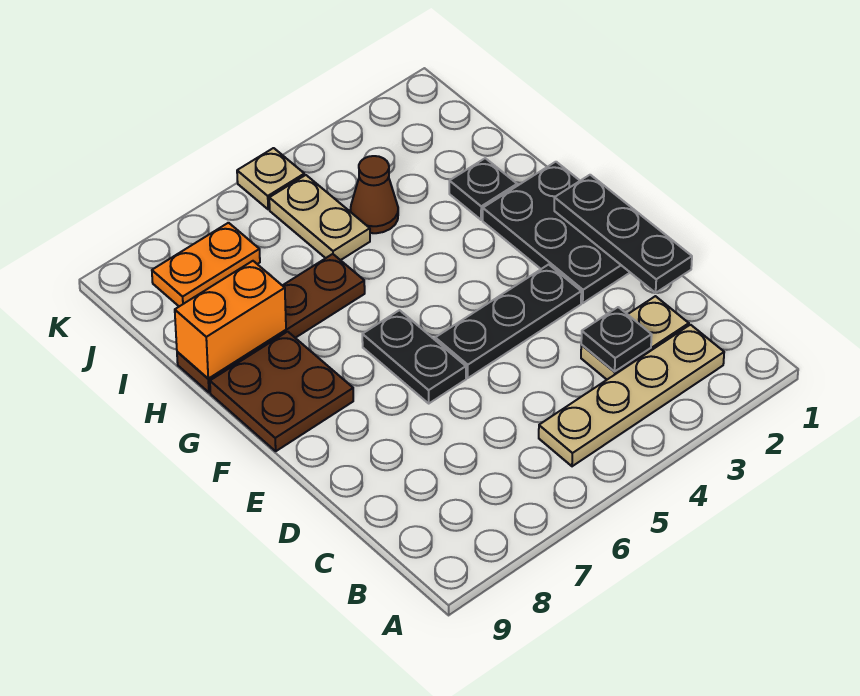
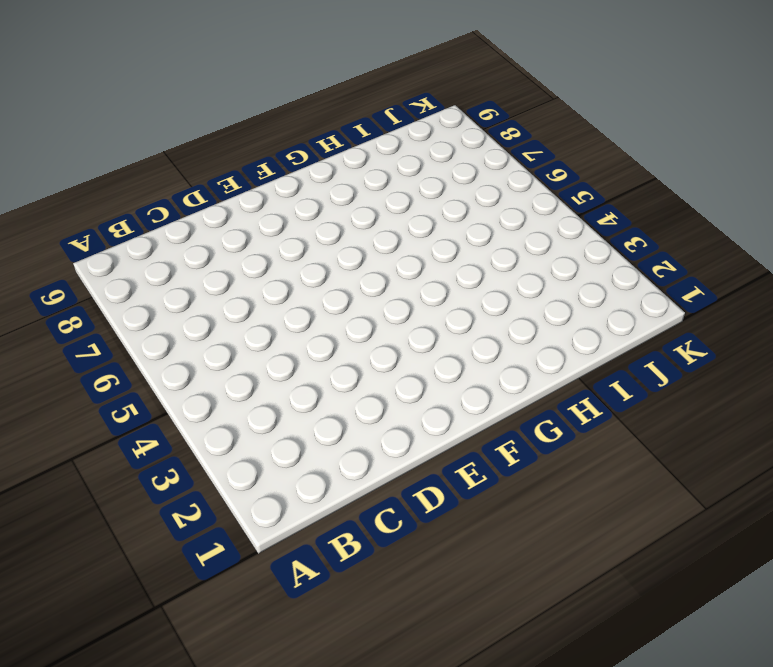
none -> tan plate B2:B5 level 1
none -> tan plate C2:C3 level 1
none -> black plate E1:G2 level 1

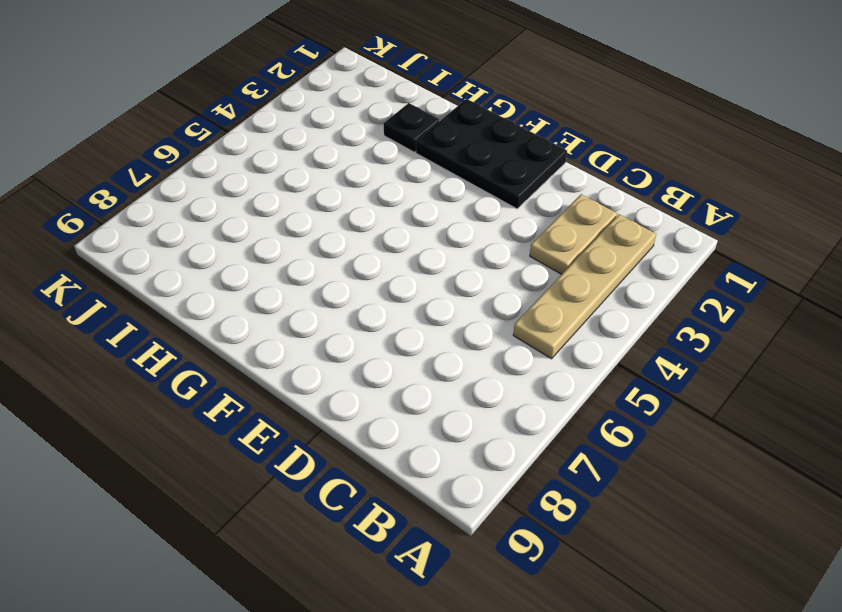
none -> black plate E3:E5 level 1
none -> black plate E6:F6 level 1
none -> brown plate F8:G9 level 1

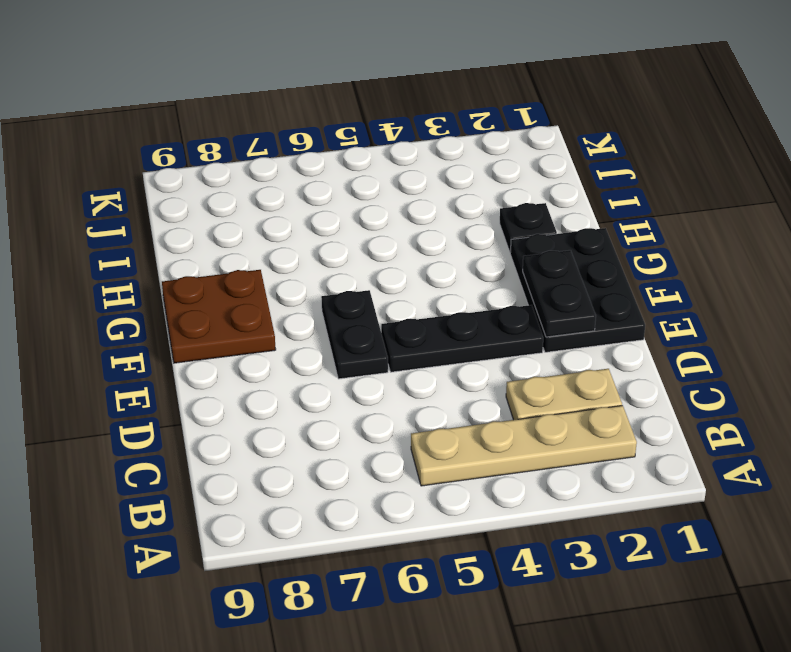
black plate E2:F2 level 2 -> none
none -> brown plate H6:H9 level 1
none -> brown cone I4 level 1
none -> tan plate I5:J5 level 1

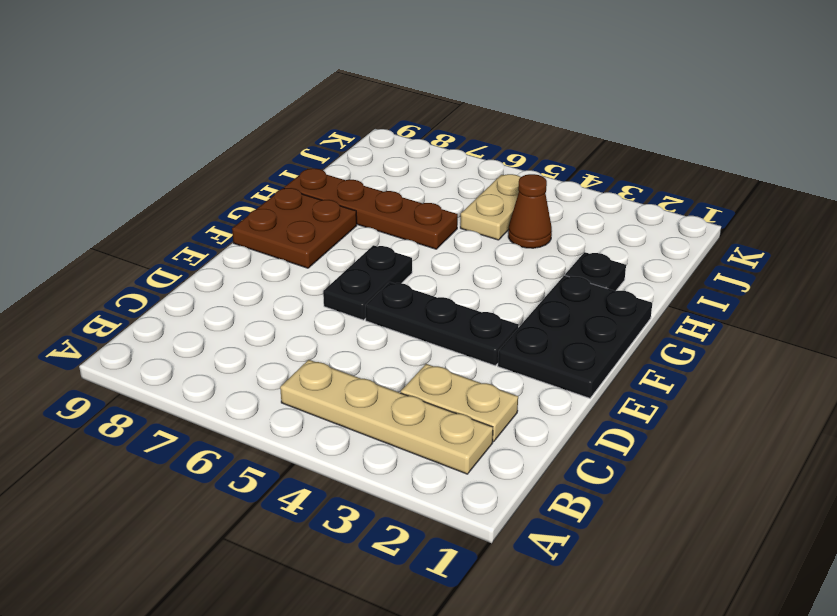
none -> orange plate J7:J8 level 1
none -> tan plate K5 level 1
none -> black plate C3 level 2

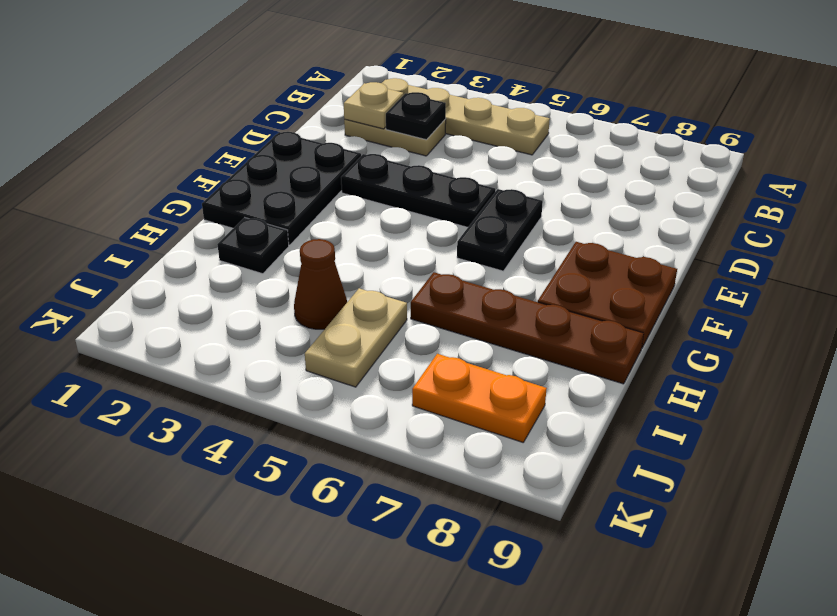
tan plate C2 level 2 -> tan plate K5 level 1
none -> black plate D1:F1 level 2
none -> orange brick H8:H9 level 2

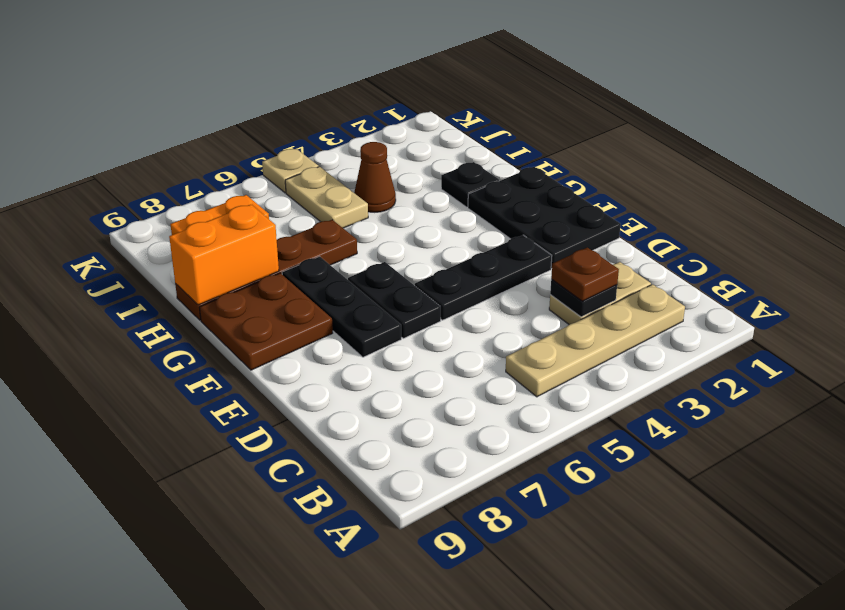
brown plate C3 level 3 -> none
black plate E7:G7 level 1 -> black plate D1:F1 level 2

